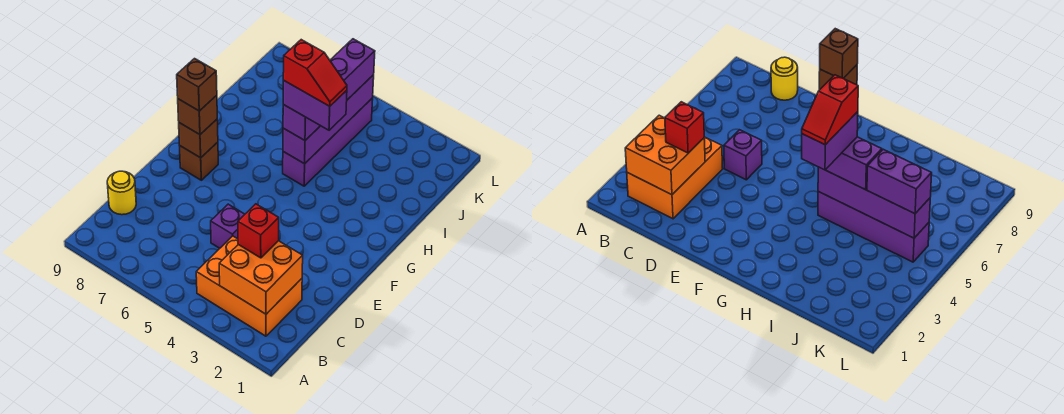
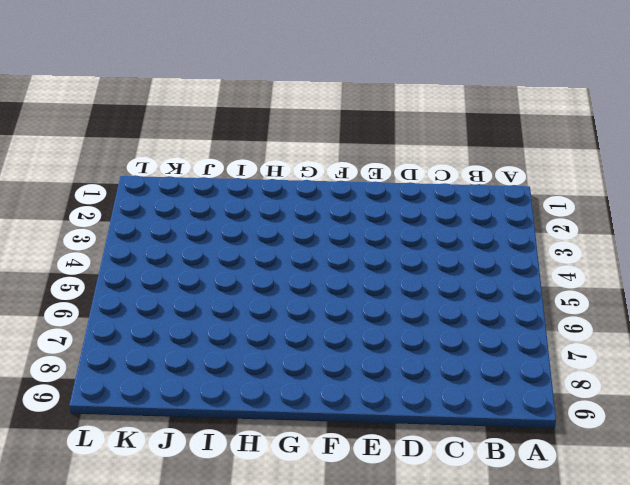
none -> orange brick B2:C4 level 1
none -> yellow round brick C9 level 1
none -> purple brick D5 level 1

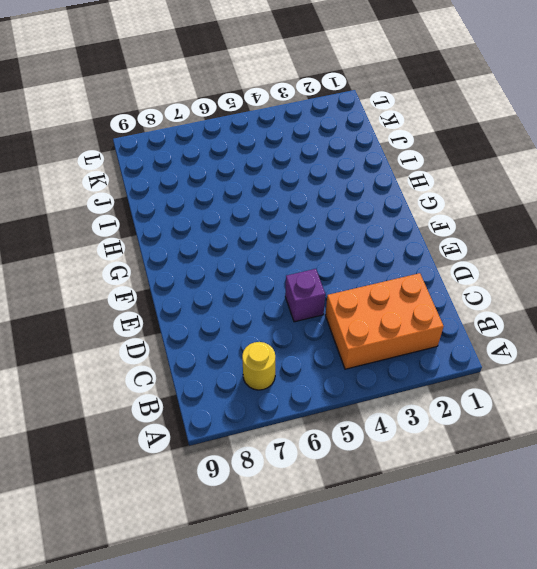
yellow round brick B7 level 1 -> yellow round brick C9 level 1
none -> brown brick F8 level 1
none -> purple brick H5:K5 level 1
none -> orange brick B2:C3 level 2

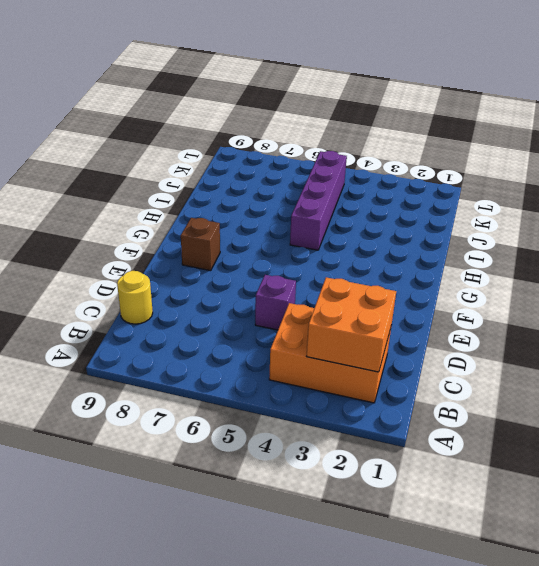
none -> brown brick F8 level 2
none -> purple brick H5:K5 level 2
none -> red brick C3 level 3

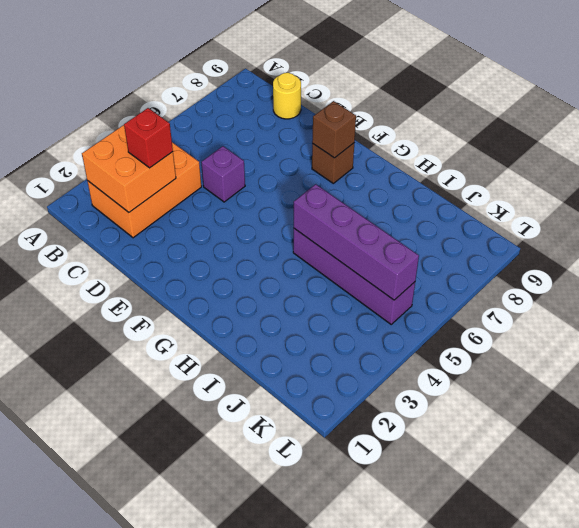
none -> brown brick F8 level 3
none -> purple brick H5:I5 level 3
none -> purple brick J5:K5 level 3

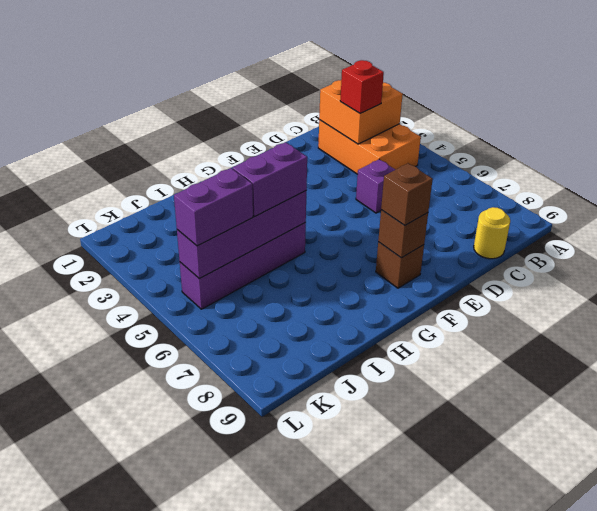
none -> brown brick F8 level 4
none -> purple brick H4:H5 level 4
none -> red slope H4:H5 level 5 top 5

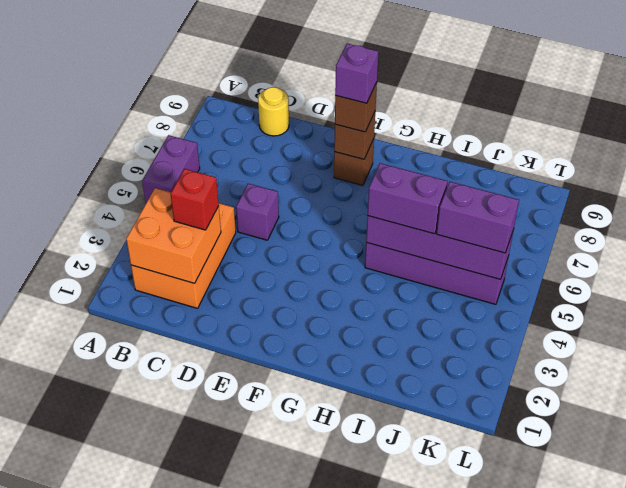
purple brick A5:A6 level 1 -> purple brick H4:H5 level 4
purple brick F8 level 4 -> brown brick F8 level 4
none -> red slope H4:H5 level 5 top 5

